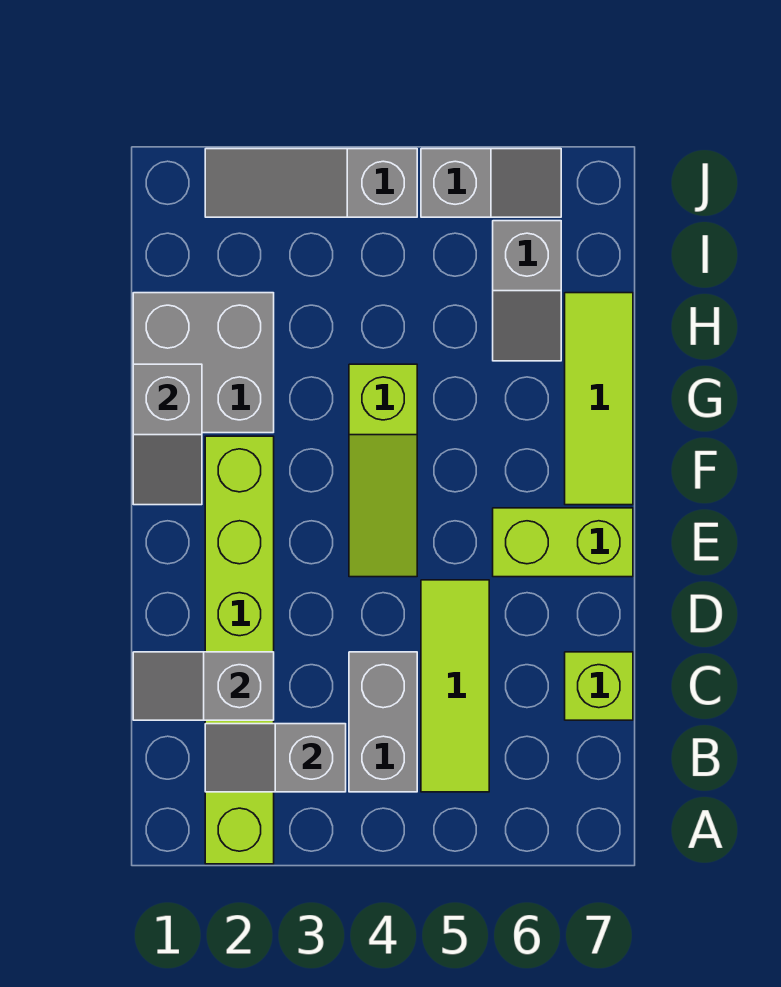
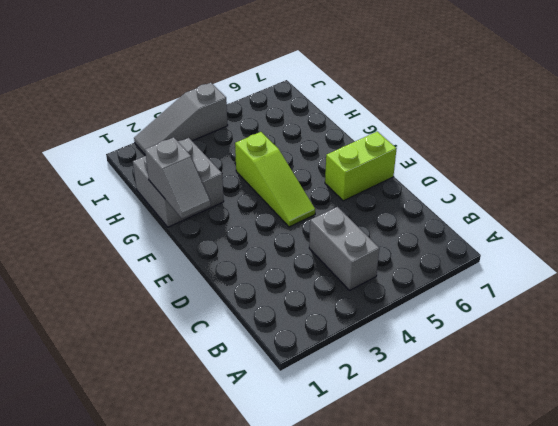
none -> lime brick A2:F2 level 1
none -> lime tile B5:D5 level 1
none -> lime brick C7 level 1

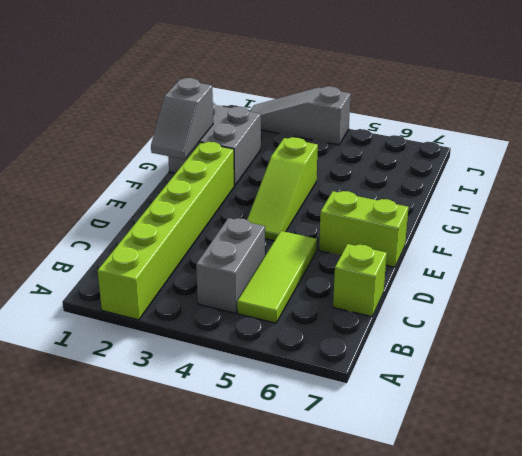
none -> lime tile F7:H7 level 1
none -> grey slope H6:I6 level 1 top I
none -> grey slope J5:J6 level 1 top 5

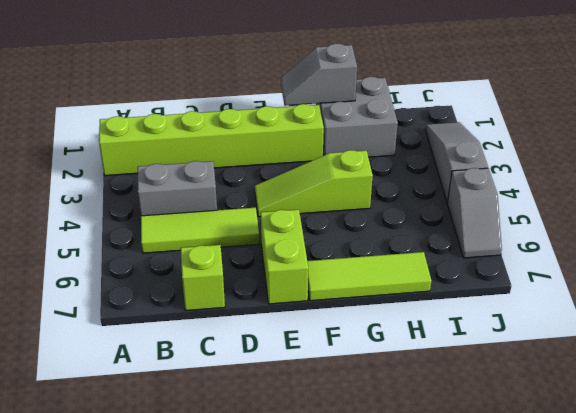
none -> grey slope H6:I6 level 1 top I
none -> grey slope B2:B3 level 2 top 3
none -> grey slope C1:C2 level 2 top 2

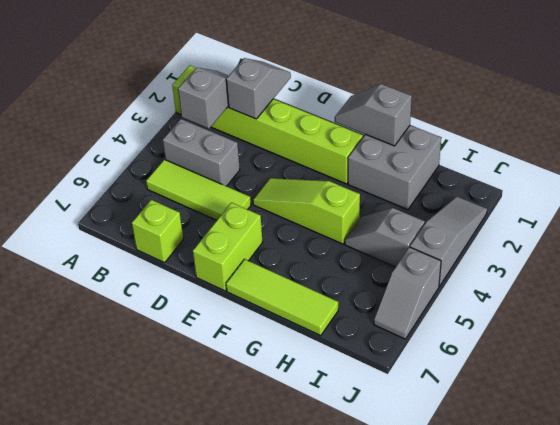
grey slope H4:I4 level 1 top I -> grey slope H6:I6 level 1 top I

